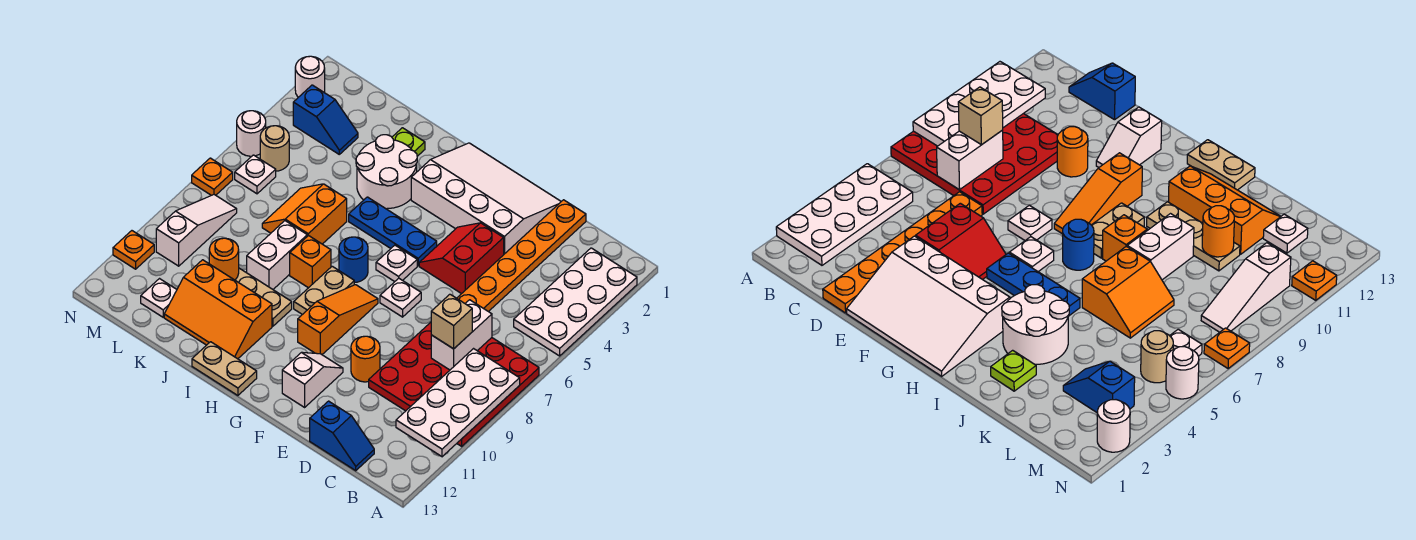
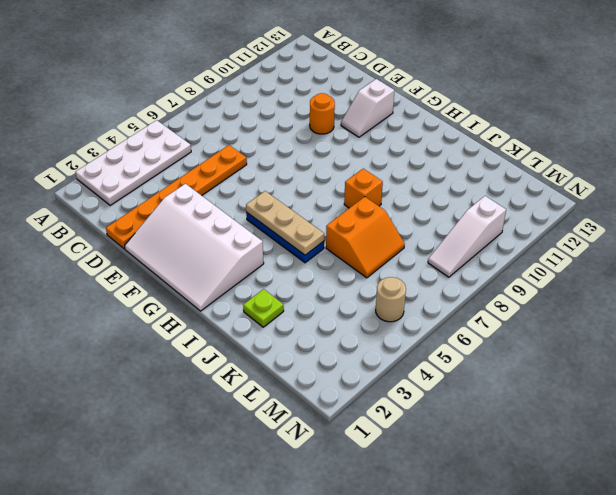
tan plate G5:I5 level 2 -> tan plate I10:K10 level 1
none -> red plate A7:D10 level 1
none -> blue slope C13:D13 level 1 top D
none -> red slope E4:F5 level 1 top E
none -> white plate F7 level 1

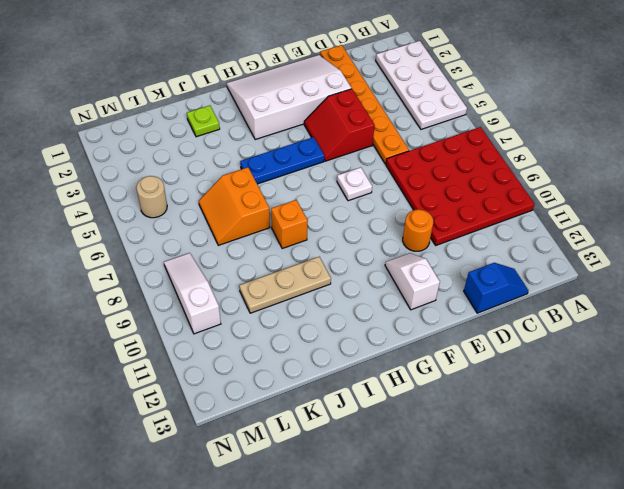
none -> white plate G6 level 1
none -> orange slope G8:G10 level 1 top 10
none -> blue round brick H7 level 1
none -> tan plate H8:H9 level 1

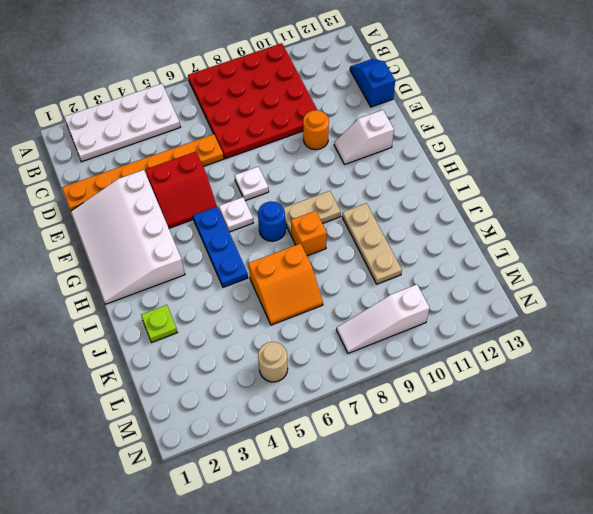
none -> orange slope G8:G10 level 1 top 10
none -> tan plate H13:I13 level 1
none -> white round brick I3:J4 level 1
none -> orange slope I11:K12 level 1 top 11

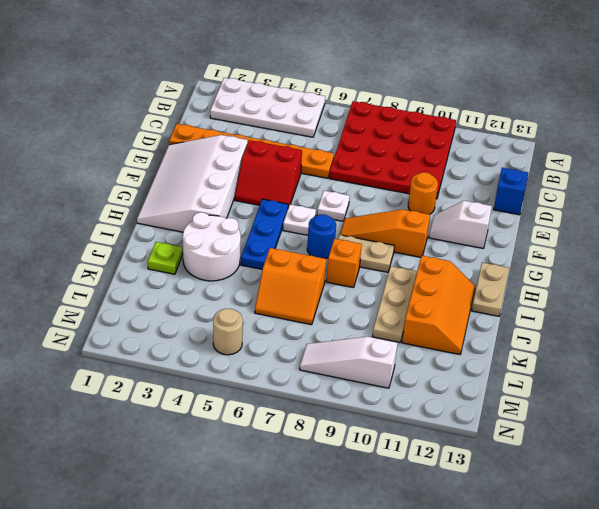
none -> white brick J8:J9 level 1
none -> blue slope L3:M3 level 1 top M
none -> white plate L12 level 1
none -> white plate M6 level 1

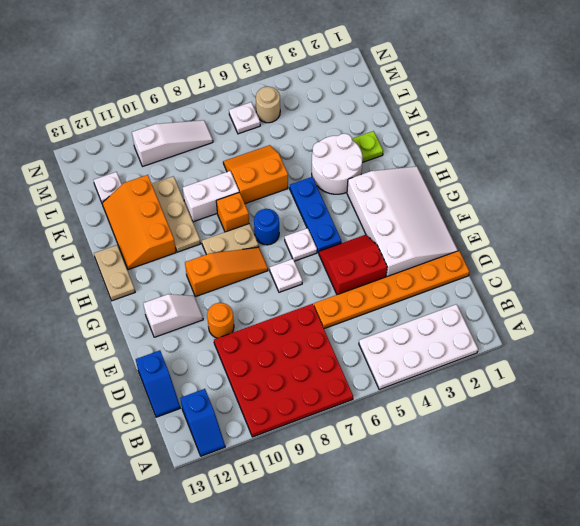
blue slope A12:B12 level 1 top B -> blue slope L3:M3 level 1 top M
none -> white round brick N2 level 1
none -> white round brick N5 level 1
none -> orange plate N7 level 1
none -> orange plate N11 level 1

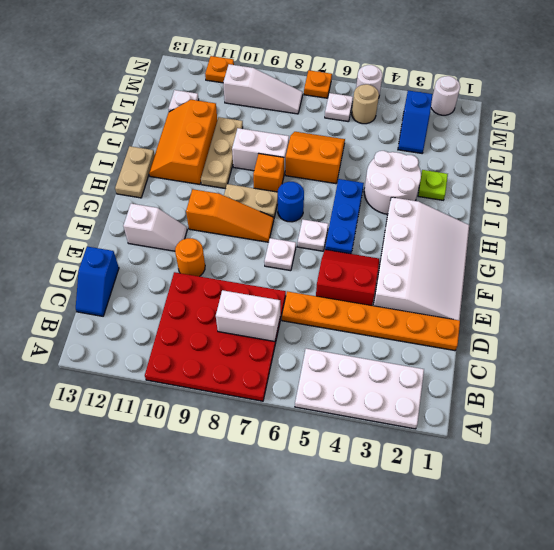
none -> white plate A8:B11 level 2
none -> orange round brick K10 level 2
none -> tan brick C8 level 3

